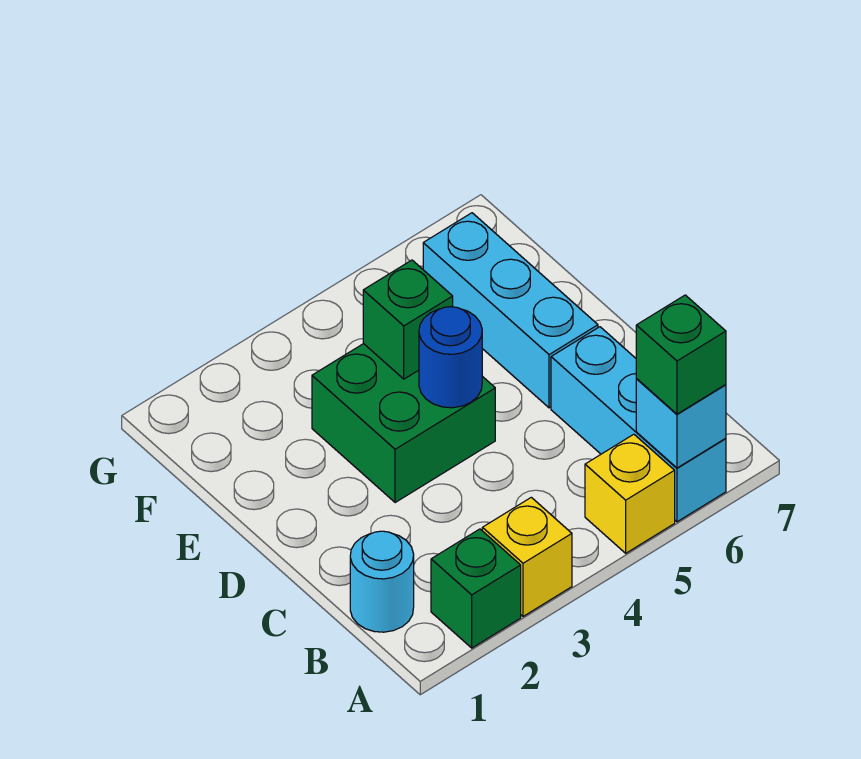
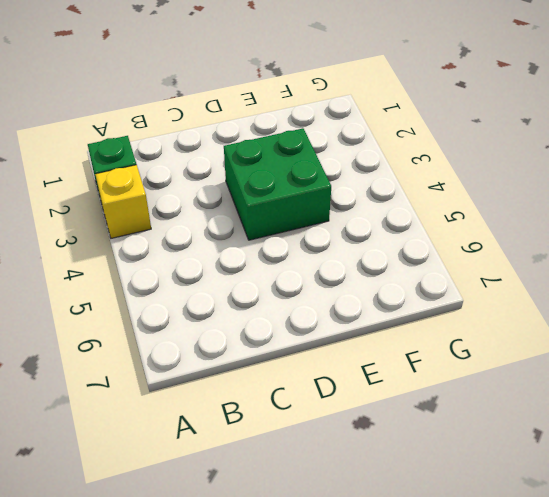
none -> yellow brick A5 level 1
none -> cyan brick A6:C6 level 1

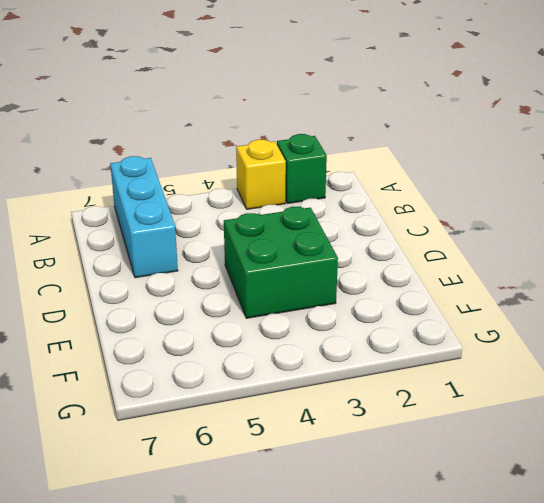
none -> yellow brick A5 level 1
none -> cyan round brick B1 level 1

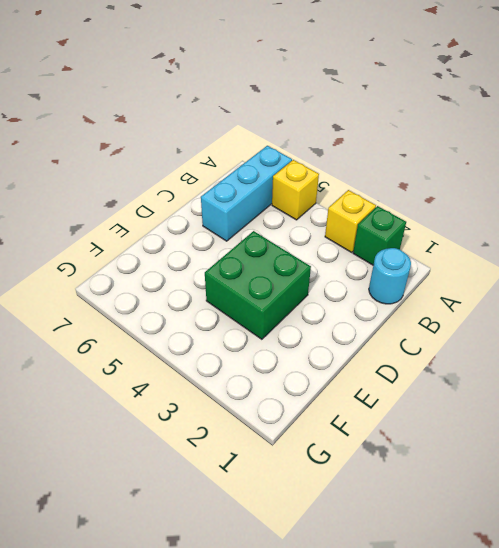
none -> cyan brick D6:F6 level 1
none -> cyan brick A6 level 2

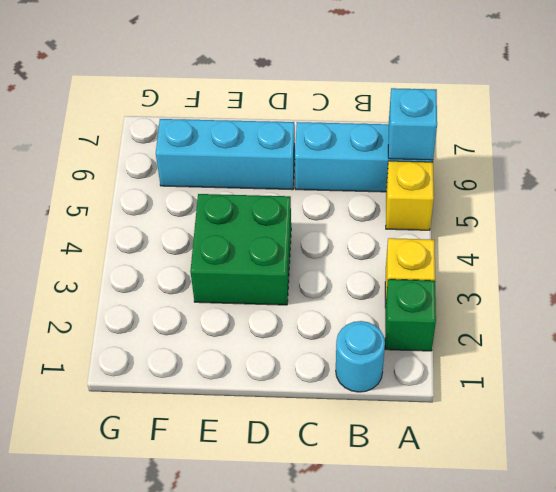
none -> blue round brick D4 level 2
none -> green brick E4 level 2

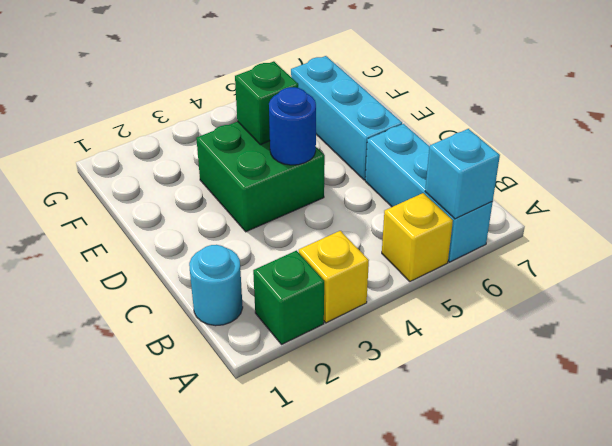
none -> green brick A6 level 3

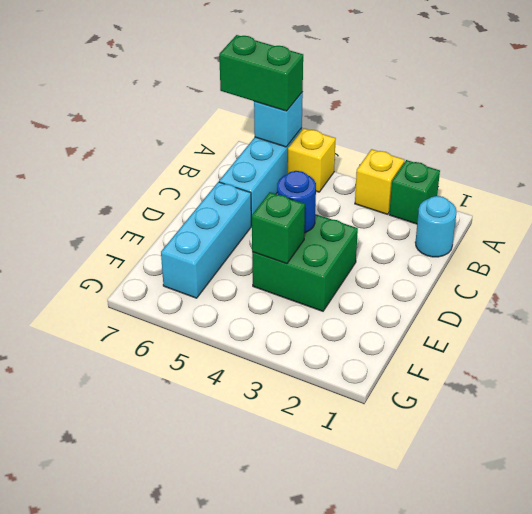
green brick A6:A7 level 3 -> green brick A6 level 3

